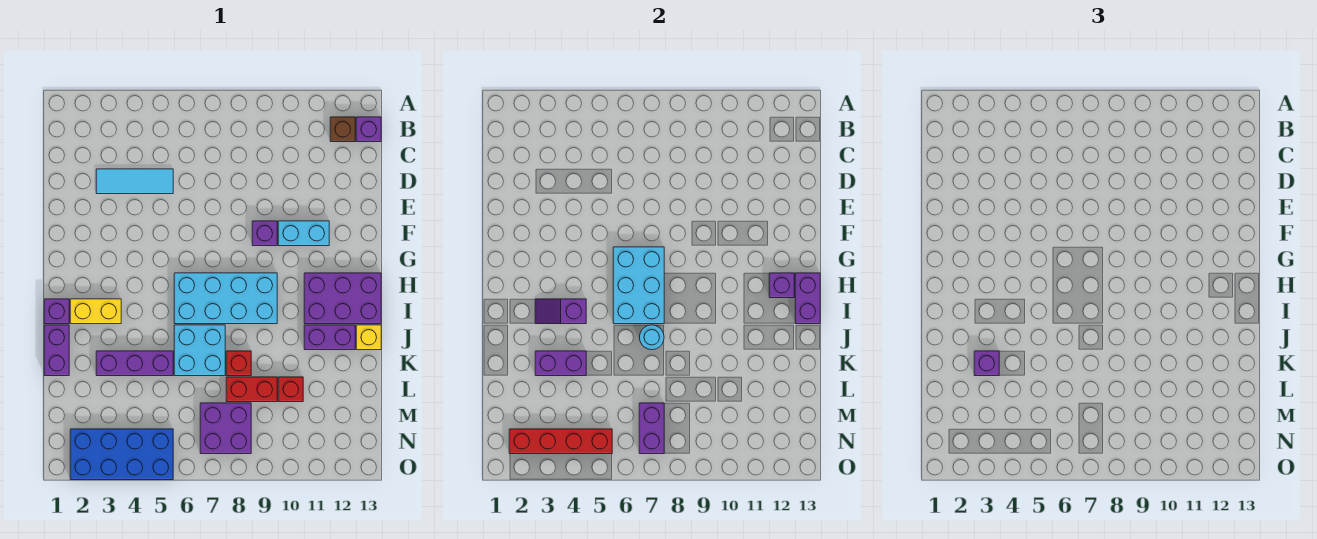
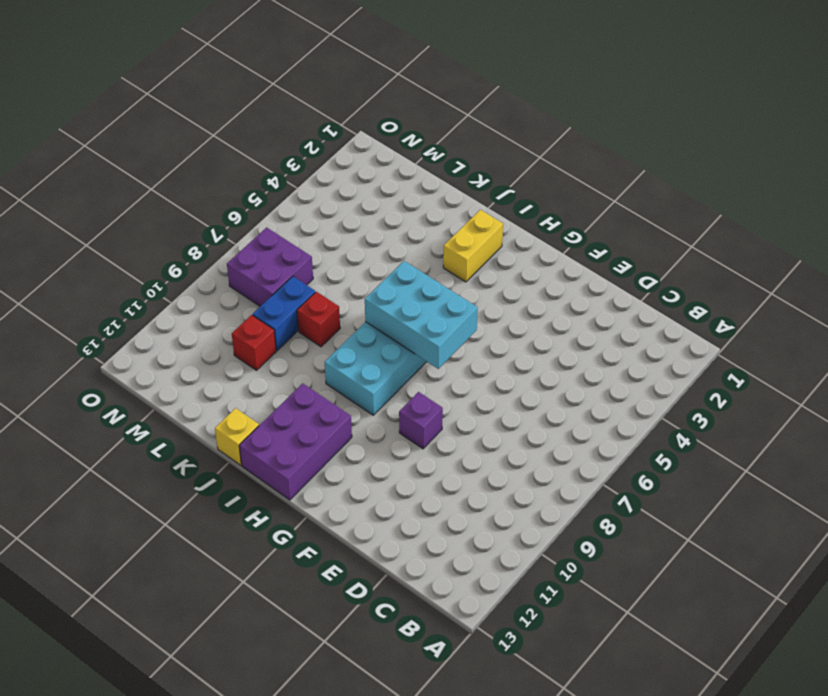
blue brick L8:L9 level 1 -> red brick L8:L9 level 1
none -> brown brick B12 level 1
none -> purple brick B13 level 1
none -> cyan tile D3:D5 level 1

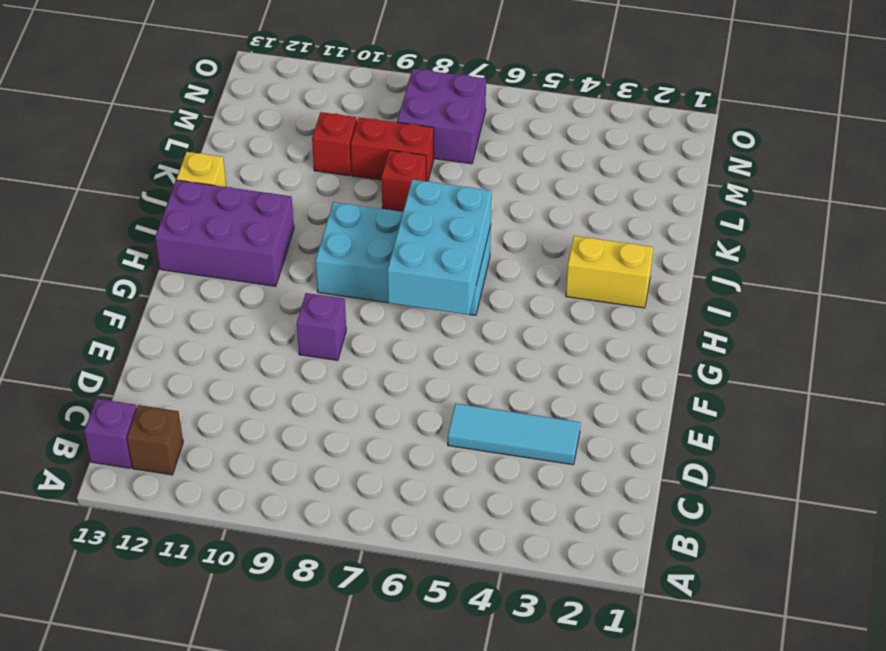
none -> cyan brick F10:F11 level 1
none -> purple brick I1 level 1
none -> purple brick J1:K1 level 1

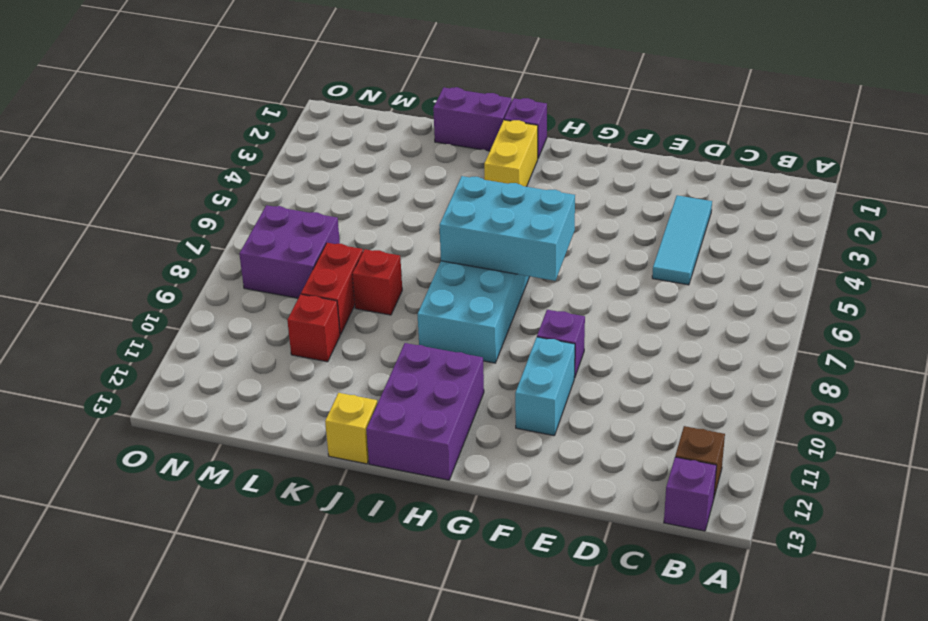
none -> cyan brick J6:K7 level 1
none -> purple brick J11:J12 level 1
none -> purple brick K3:K5 level 1

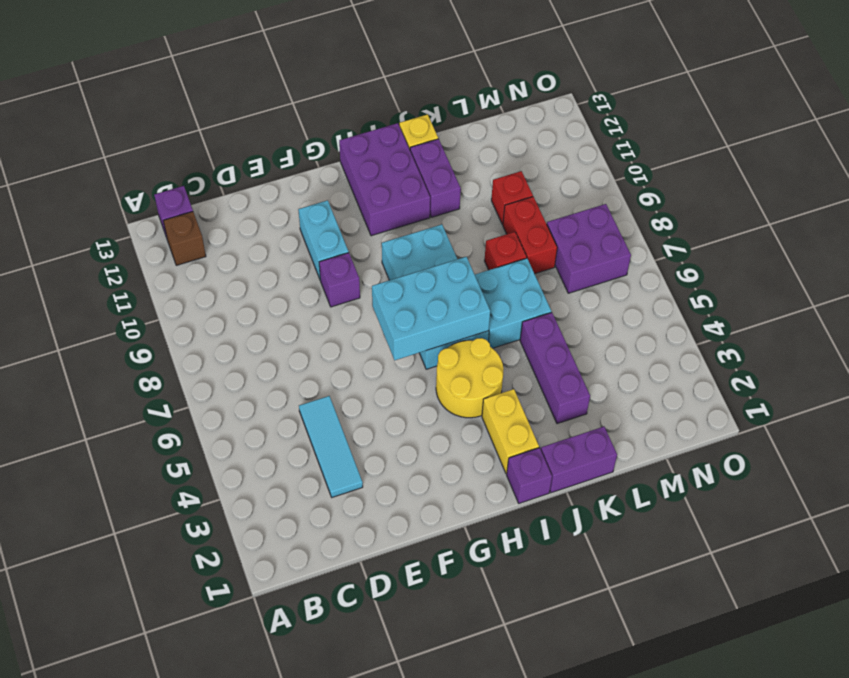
yellow round brick H4:I5 level 1 -> none
none -> blue brick N2:O5 level 1
none -> purple brick H12 level 2
none -> purple brick H13:I13 level 2

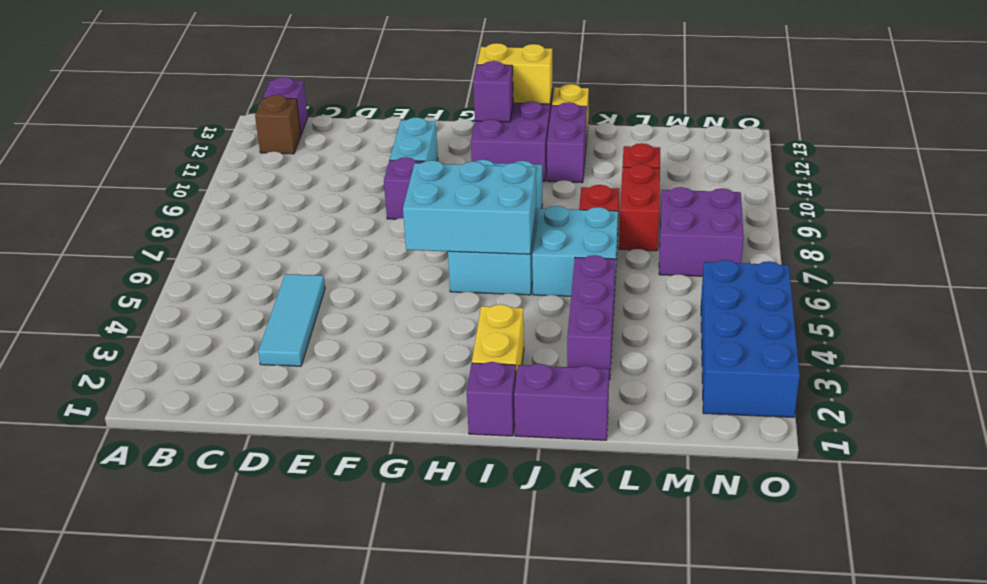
yellow brick H13:I13 level 2 -> purple brick H13:I13 level 2
none -> purple slope I3:I4 level 2 top 4
none -> cyan round brick J7 level 2
none -> purple brick K3:K4 level 2

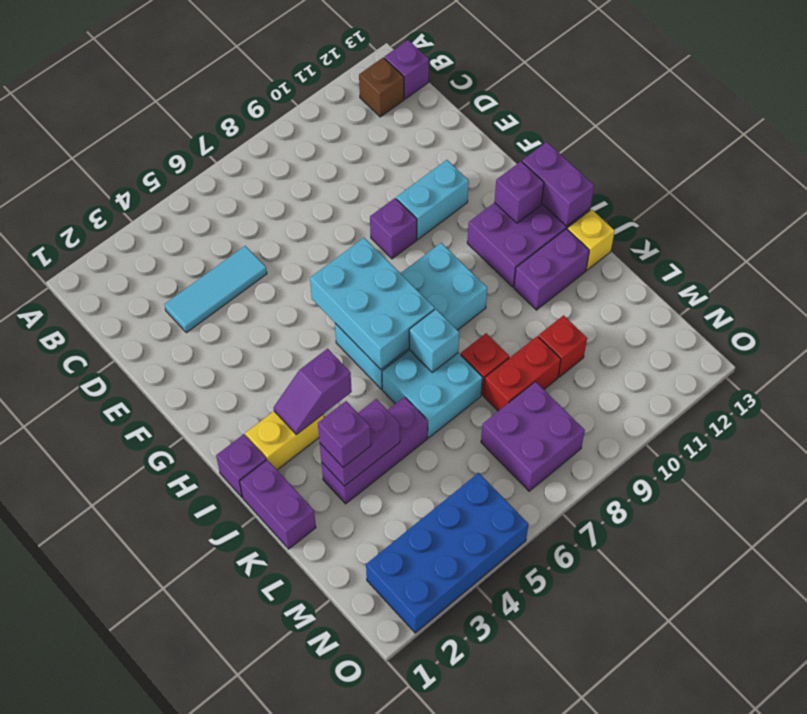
cyan brick J7 level 2 -> cyan round brick J7 level 2
none -> purple brick M7:N7 level 2
none -> red brick N2:N5 level 2

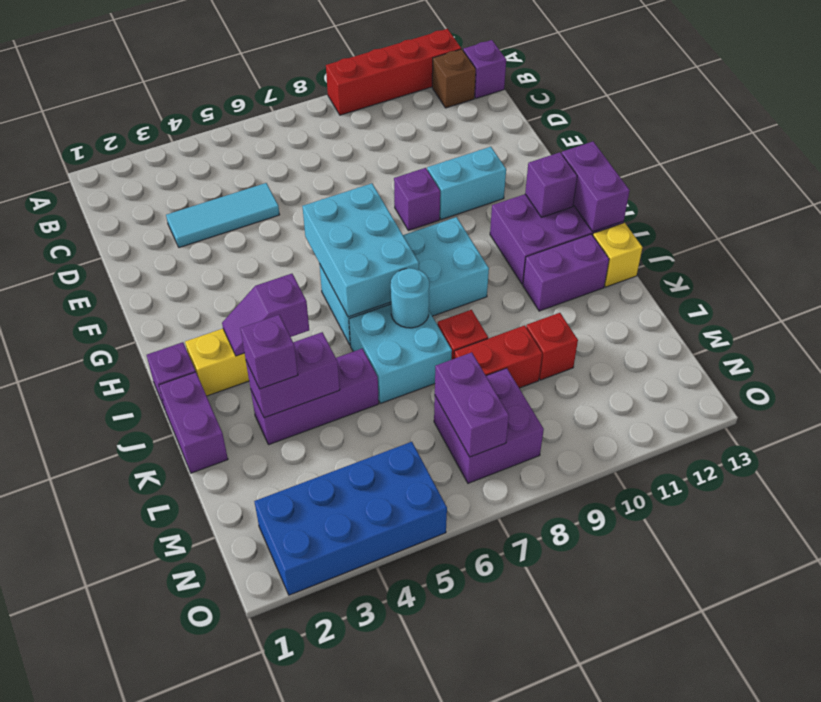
red brick A9:A12 level 1 -> red brick N2:N5 level 2

